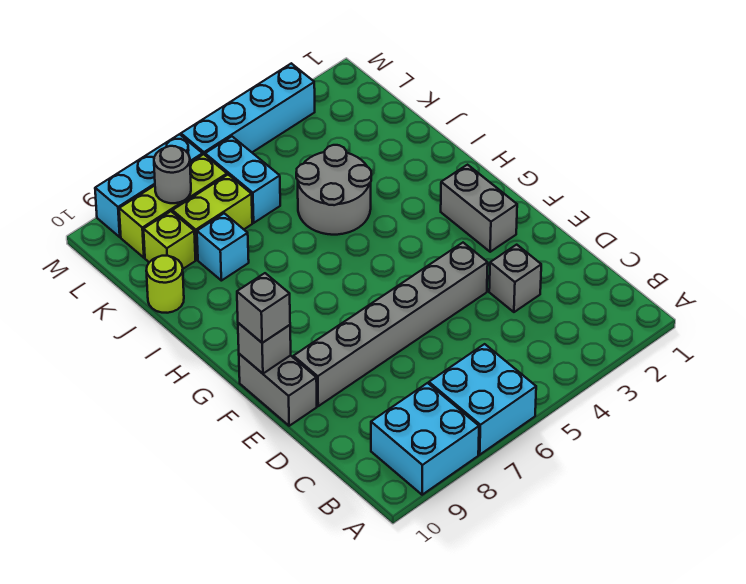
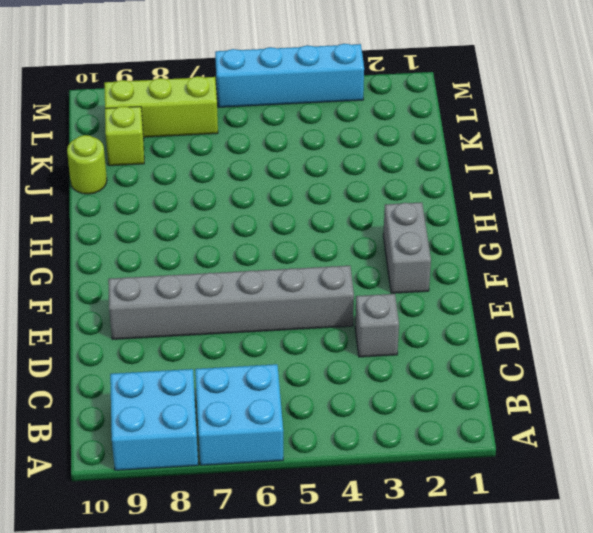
none -> grey brick E10:F10 level 1
none -> grey round brick I4:J5 level 1
none -> cyan brick J8 level 1

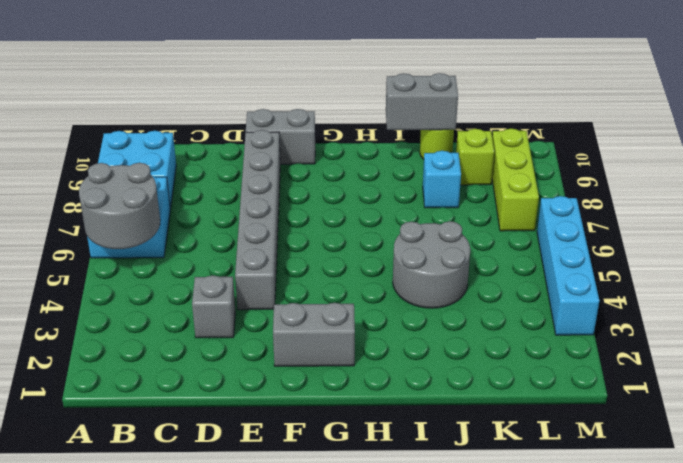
grey round brick A5:B6 level 2 -> none
grey brick I10:J10 level 2 -> none
none -> cyan brick K6:L6 level 1
none -> lime brick K7:K8 level 1
none -> cyan brick M7:M9 level 1

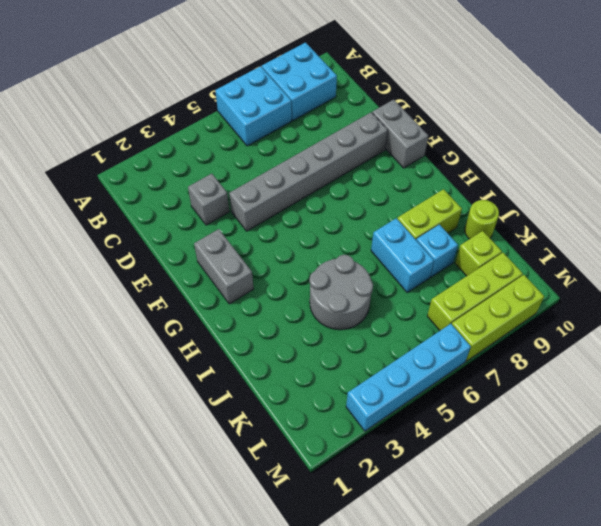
cyan brick I7:J7 level 1 -> cyan brick K6:L6 level 1
lime brick I8:I9 level 1 -> lime brick K7:K8 level 1
lime brick M7:M9 level 1 -> cyan brick M7:M9 level 1
none -> grey brick F10 level 2
none -> grey round brick L8 level 2
none -> grey brick F10 level 3

